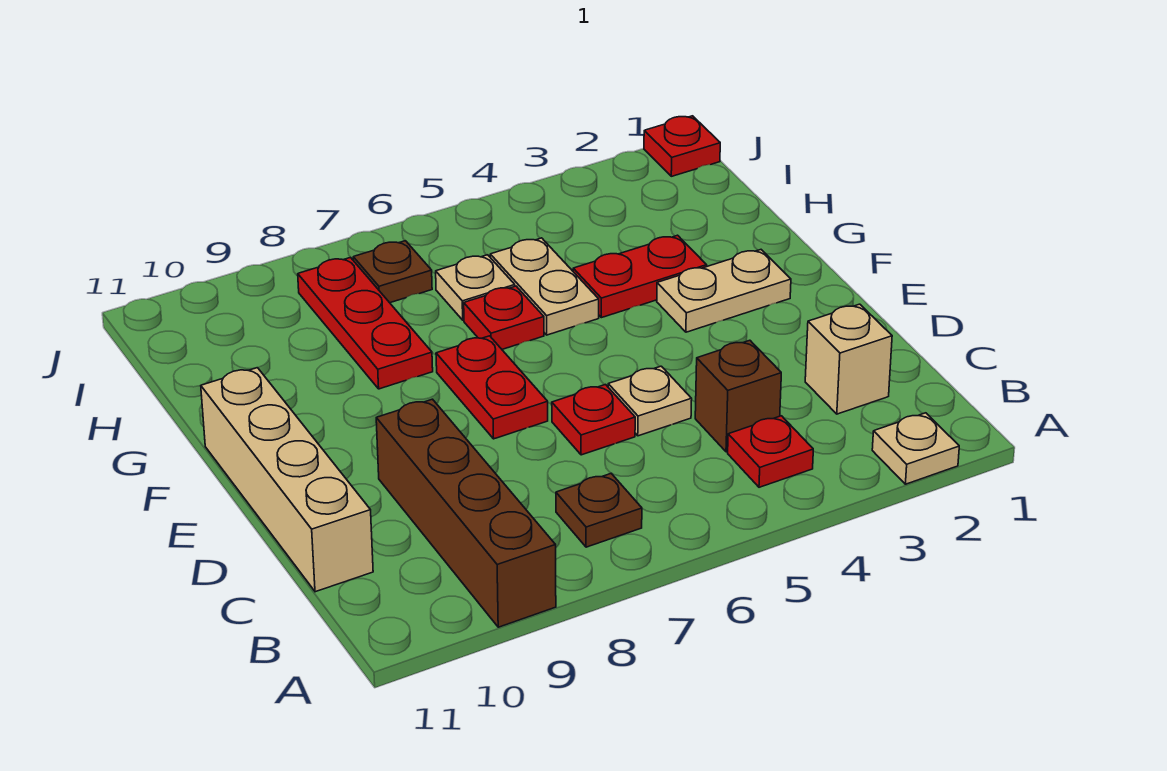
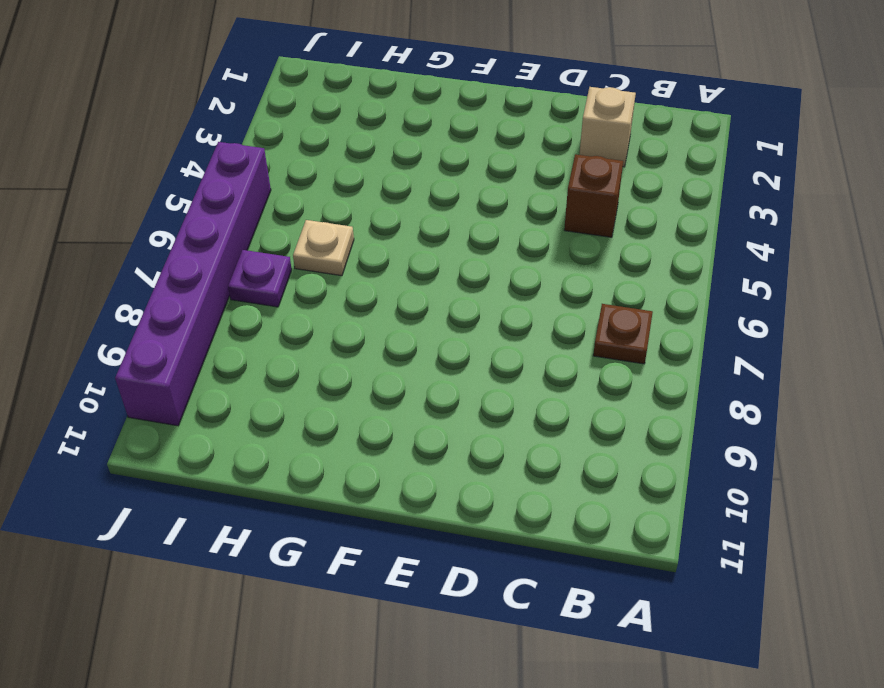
purple plate I7 level 1 -> brown plate I7 level 1
purple brick J5:J10 level 1 -> none
none -> tan plate A2 level 1
none -> brown brick A9:D9 level 1
none -> red plate B4 level 1

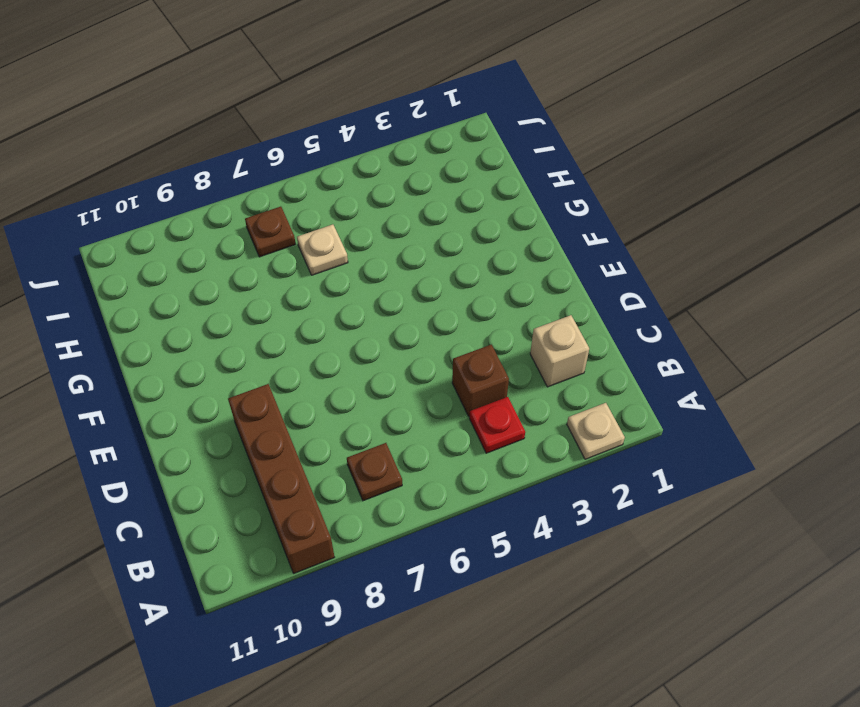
none -> tan brick C11:F11 level 1
none -> tan plate D5 level 1
none -> red plate D6 level 1

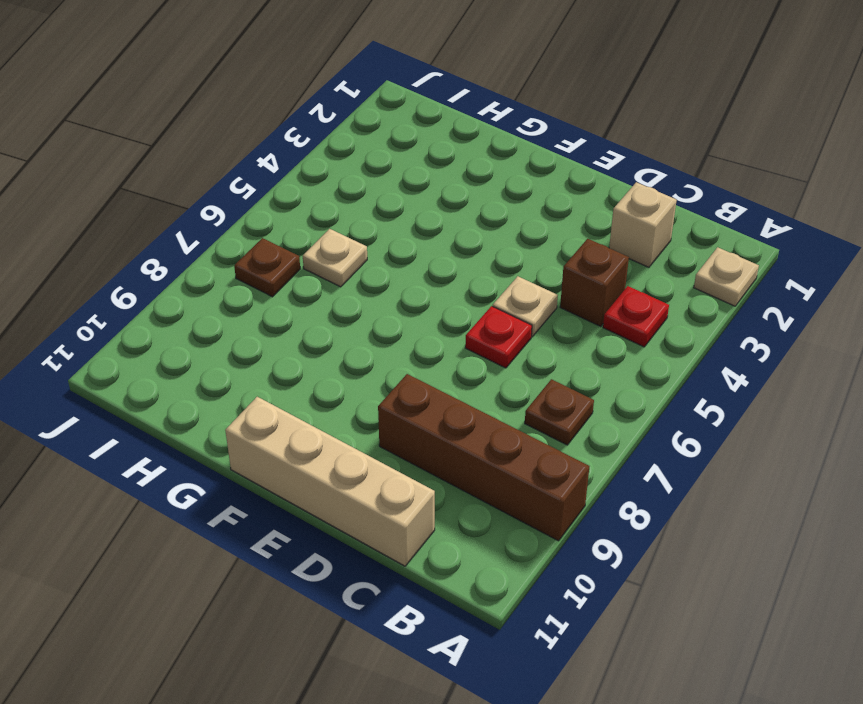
none -> red plate E7:F7 level 1
none -> tan plate F2:F3 level 1
none -> red plate G3:G4 level 1

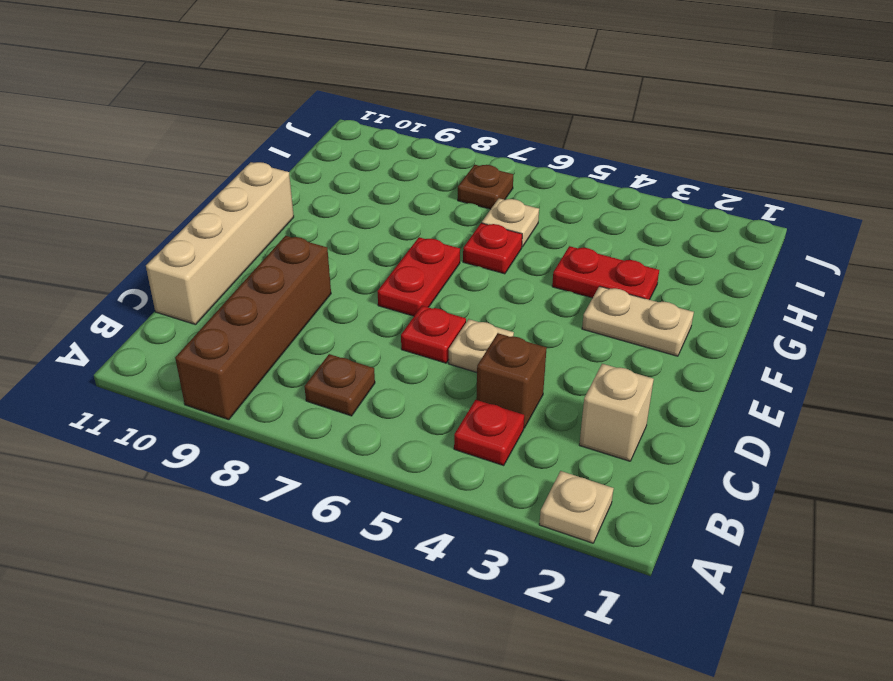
none -> tan plate G5:H5 level 1
none -> red plate G8:I8 level 1
none -> red plate J1 level 1

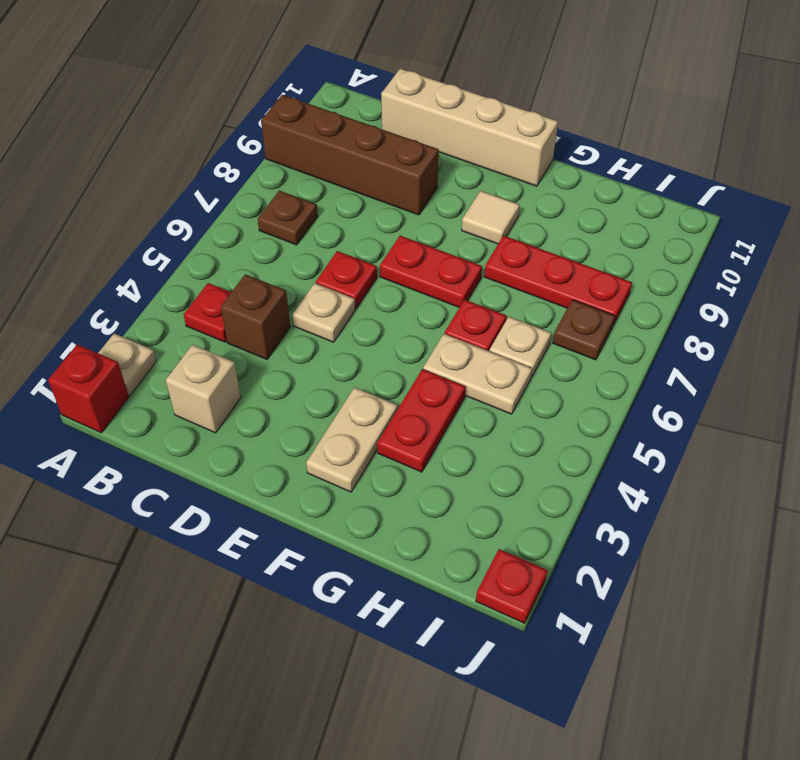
red brick A1 level 1 -> none
tan tile F9 level 1 -> none

